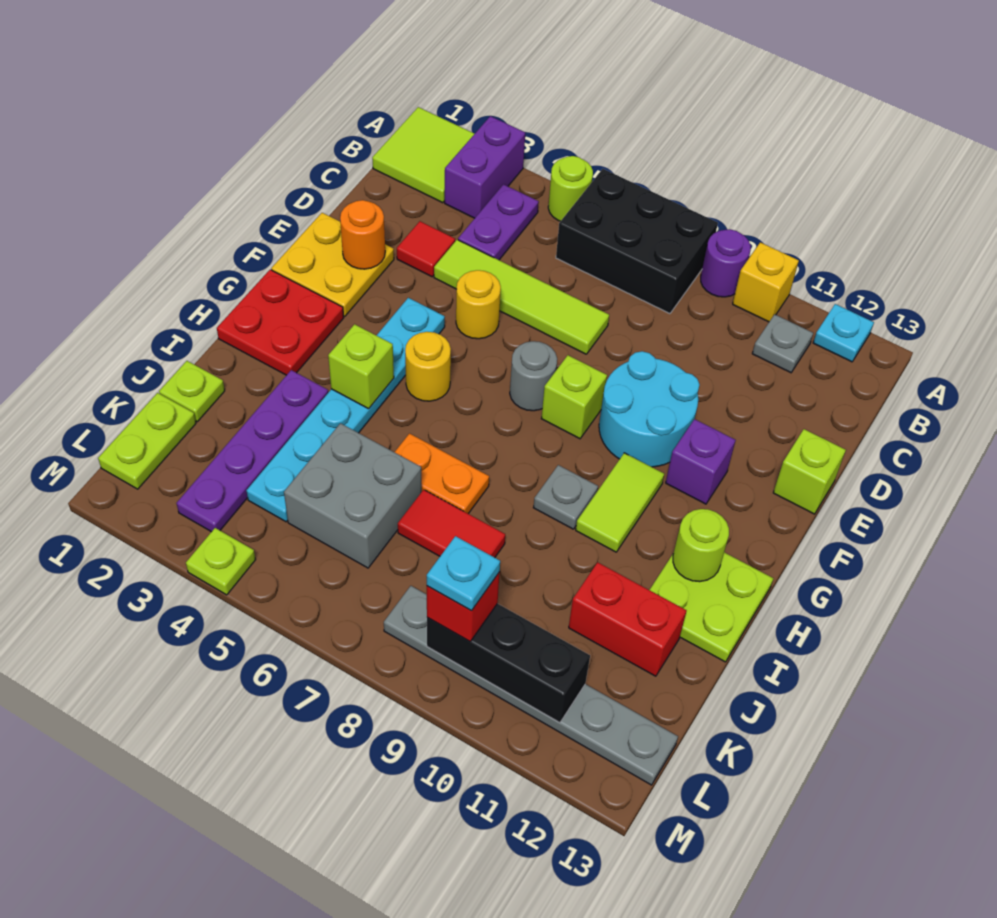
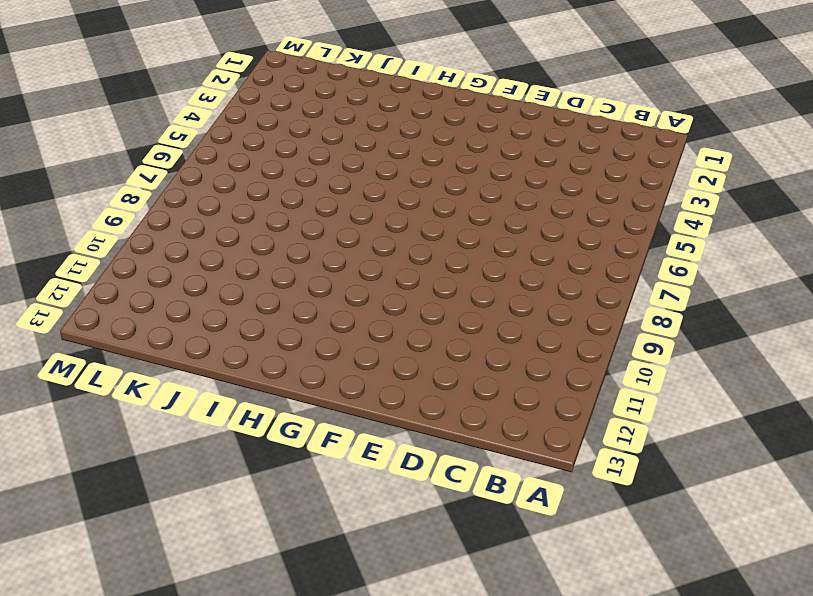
none -> lime tile A1:B2 level 1
none -> purple brick A3:B3 level 1
none -> lime round brick A5 level 1
none -> black brick A6:B8 level 1

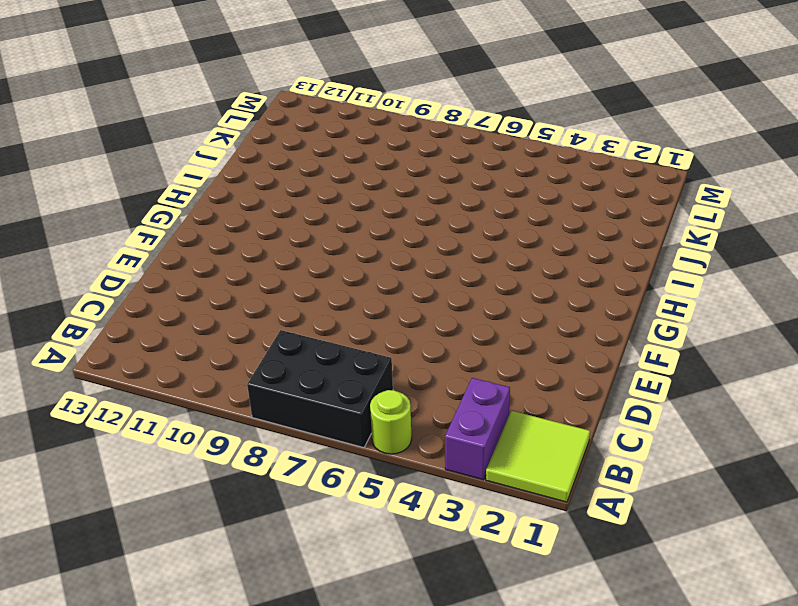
none -> purple round brick A9 level 1
none -> yellow brick A10 level 1
none -> cyan plate A12 level 1
none -> purple plate B4:C4 level 1

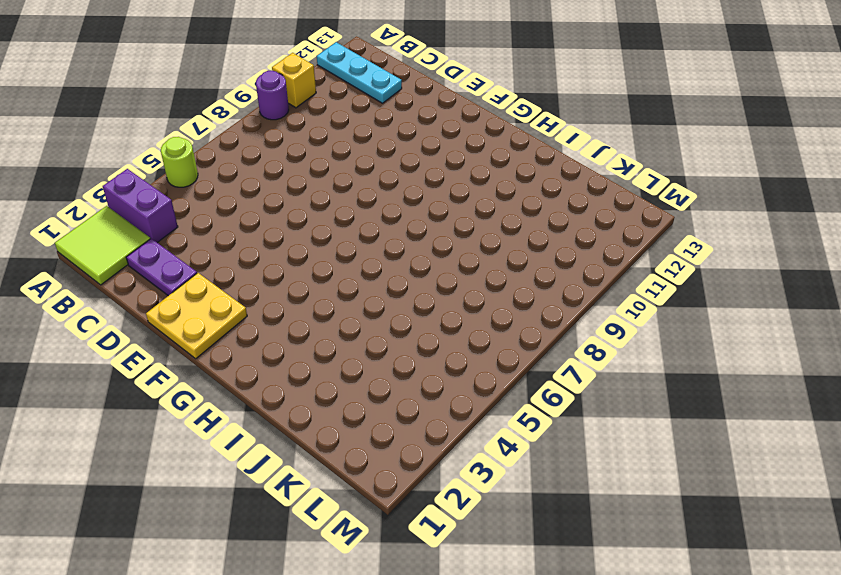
cyan plate A12:C12 level 1 -> cyan plate A12 level 1
purple plate C2:D2 level 1 -> purple plate B4:C4 level 1
none -> black brick A6:B8 level 1
none -> grey plate B11 level 1
none -> red tile D3 level 1
none -> lime tile D4:D7 level 1

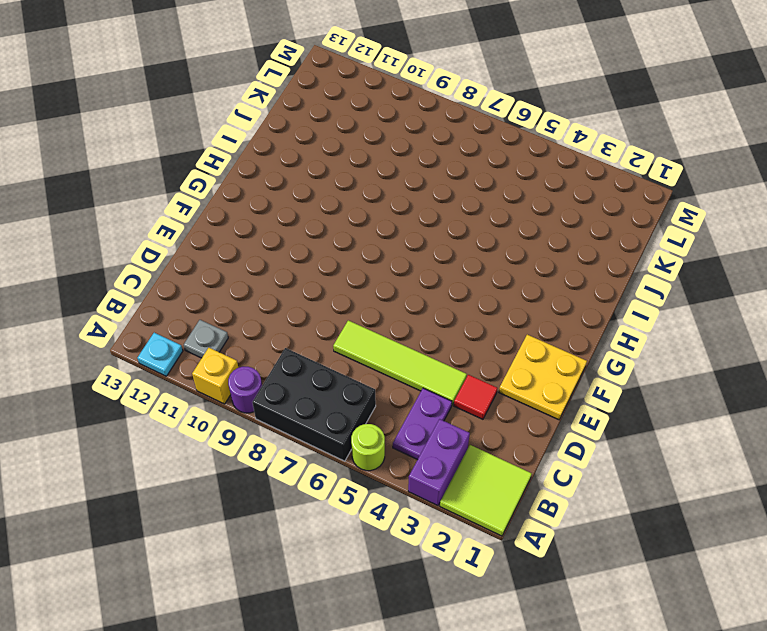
none -> yellow round brick E5 level 1
none -> cyan round brick E9:F10 level 1
none -> lime brick E13 level 1
none -> cyan plate F4:K4 level 1

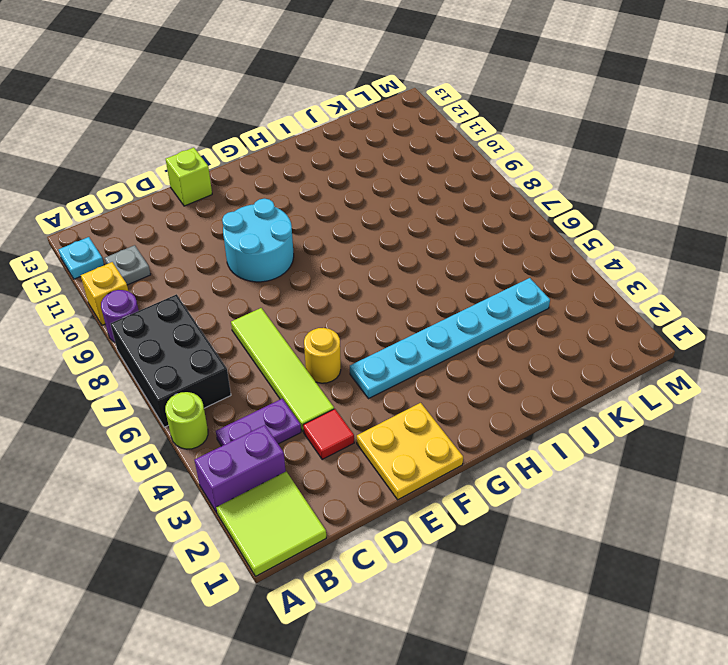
none -> grey round brick F7 level 1
none -> lime brick F8 level 1
none -> purple brick F11 level 1
none -> red plate G1:H2 level 1

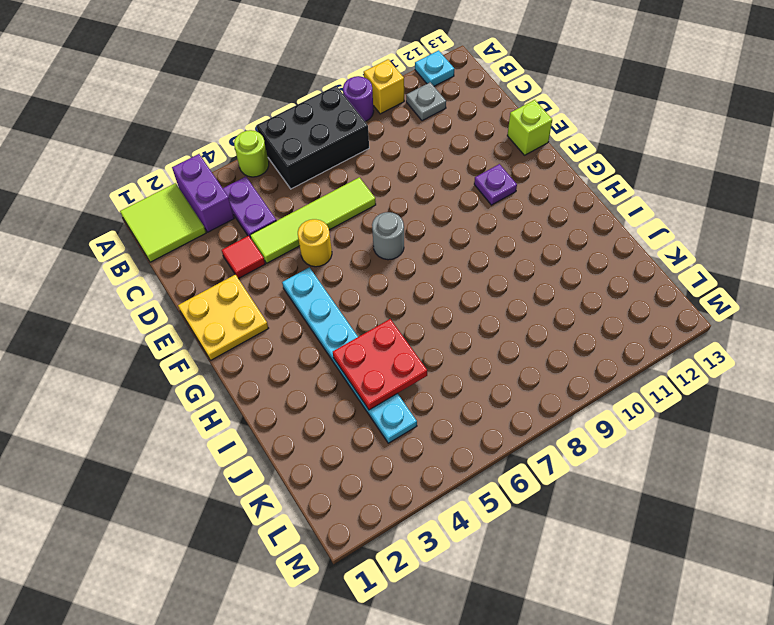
purple plate F11 level 1 -> purple brick F11 level 1
red plate I4:J5 level 2 -> red plate G1:H2 level 1
none -> cyan round brick E9:F10 level 1
none -> lime brick F8 level 1
none -> yellow round brick G5 level 1
none -> lime tile G10:H10 level 1

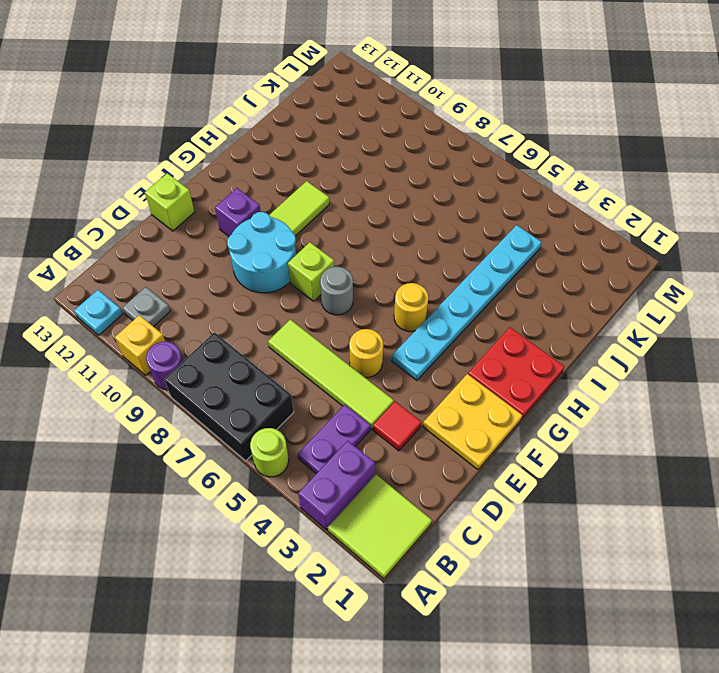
none -> grey plate H9 level 1
none -> lime plate H12:I13 level 1
none -> purple plate I3:L3 level 1
none -> orange plate I6:I7 level 1

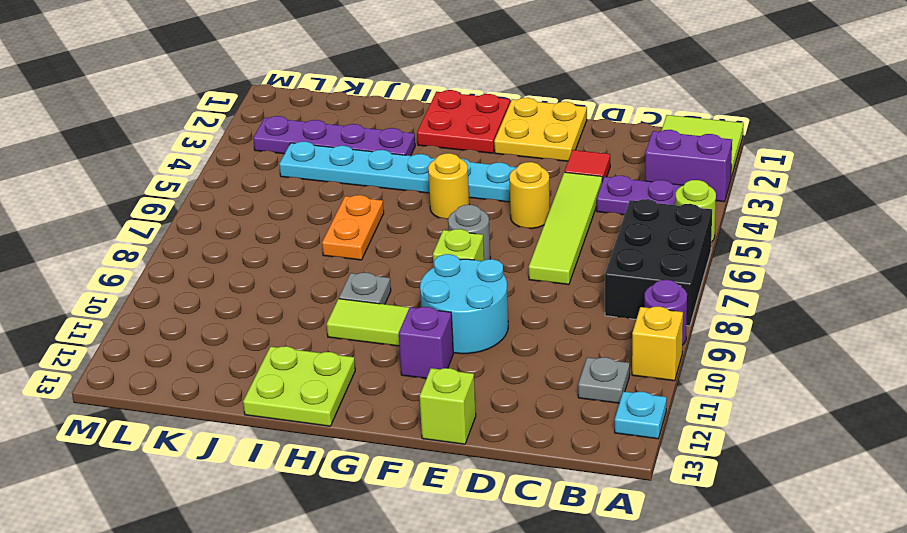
none -> lime plate J1 level 1
none -> grey brick J5:K6 level 1
none -> red tile J7:J8 level 1
none -> red brick J11:J12 level 1

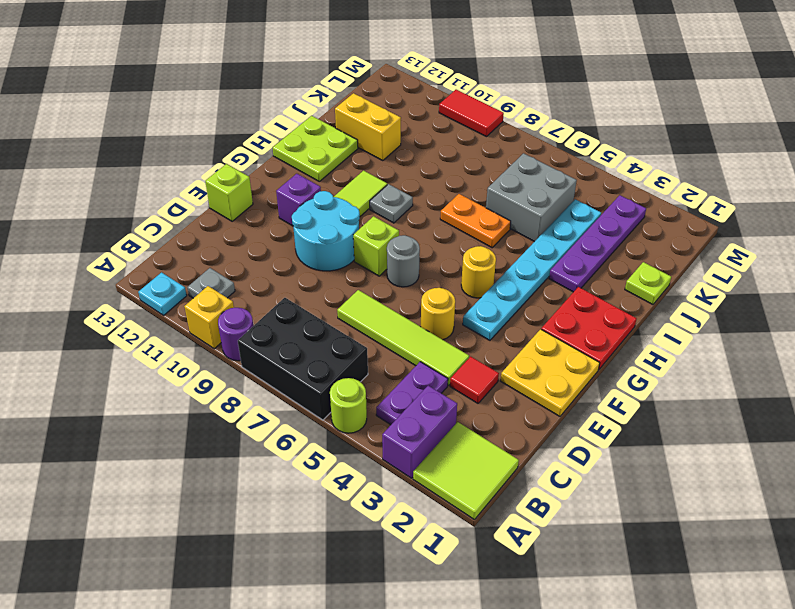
yellow brick J11:J12 level 1 -> red brick J11:J12 level 1
red tile M9:M10 level 1 -> red tile J7:J8 level 1
none -> lime plate K1:L1 level 1
none -> grey plate L8:L13 level 1
none -> lime plate M4 level 1
none -> orange round brick E2 level 2

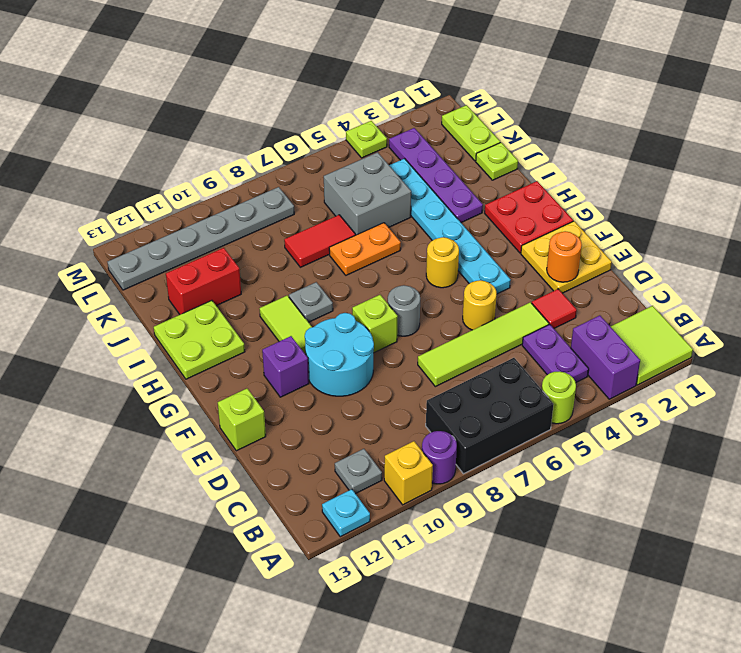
none -> lime brick H4 level 2
none -> lime round brick H12 level 2
none -> black brick L9:L11 level 2
none -> red brick L9 level 3

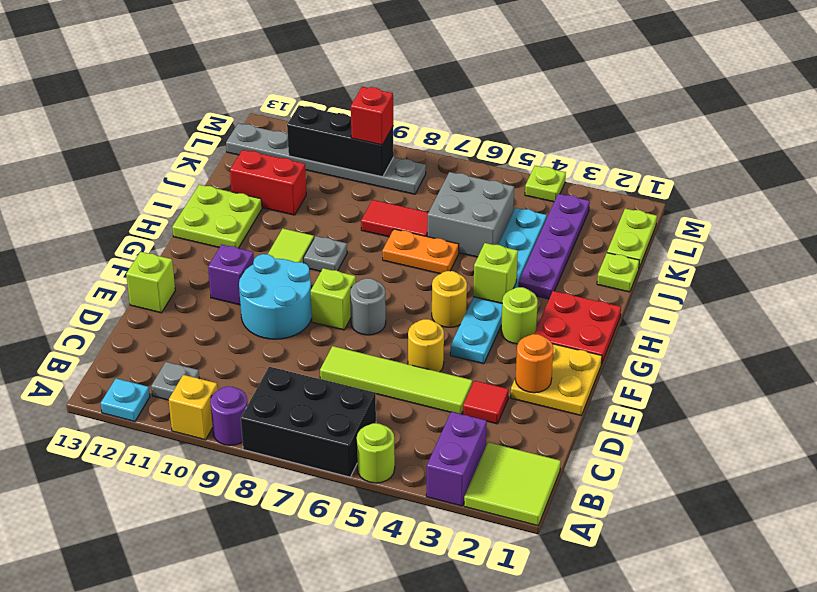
lime round brick G3 level 1 -> lime round brick H12 level 2
none -> purple plate B4:C4 level 1
none -> cyan plate L9 level 4

